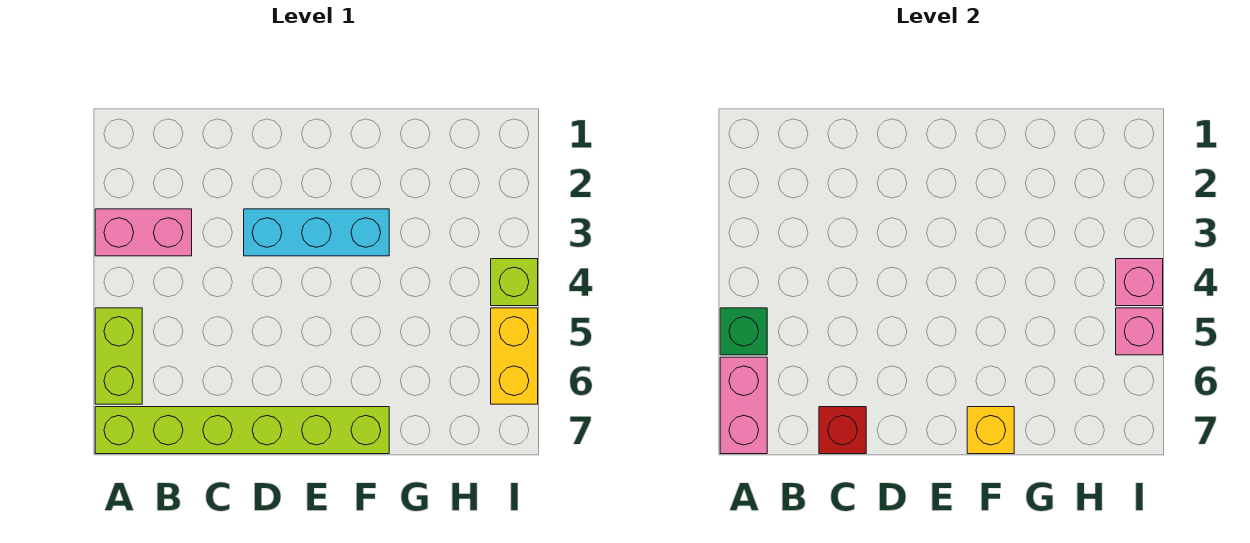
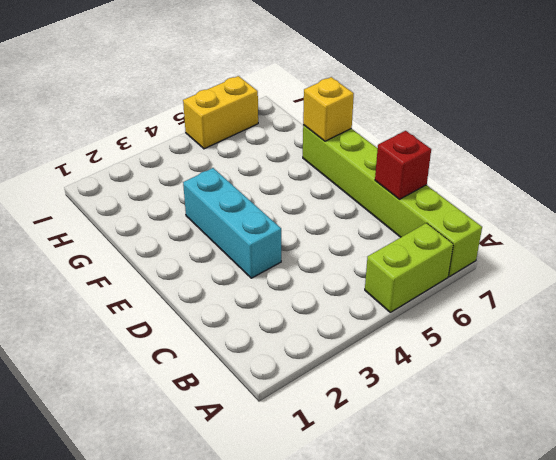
none -> pink brick A3:B3 level 1
none -> lime brick I4 level 1
none -> green brick A5 level 2

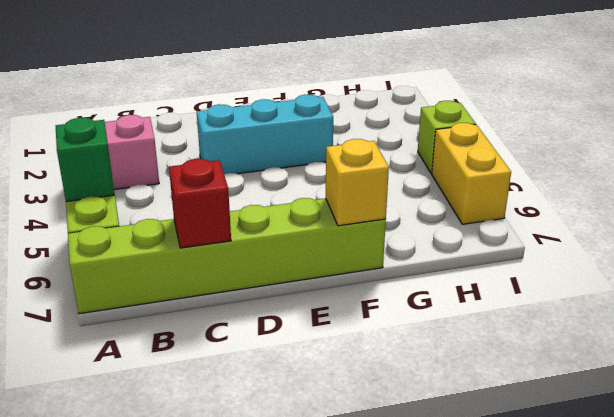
none -> pink brick A6:A7 level 2
none -> pink brick I4 level 2
none -> pink brick I5 level 2

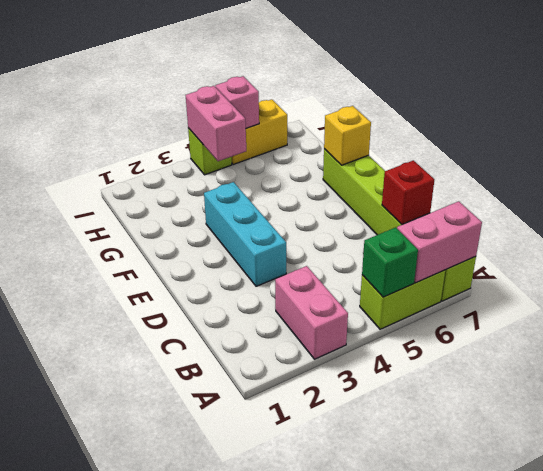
pink brick H4:I4 level 2 -> pink brick I4 level 2

